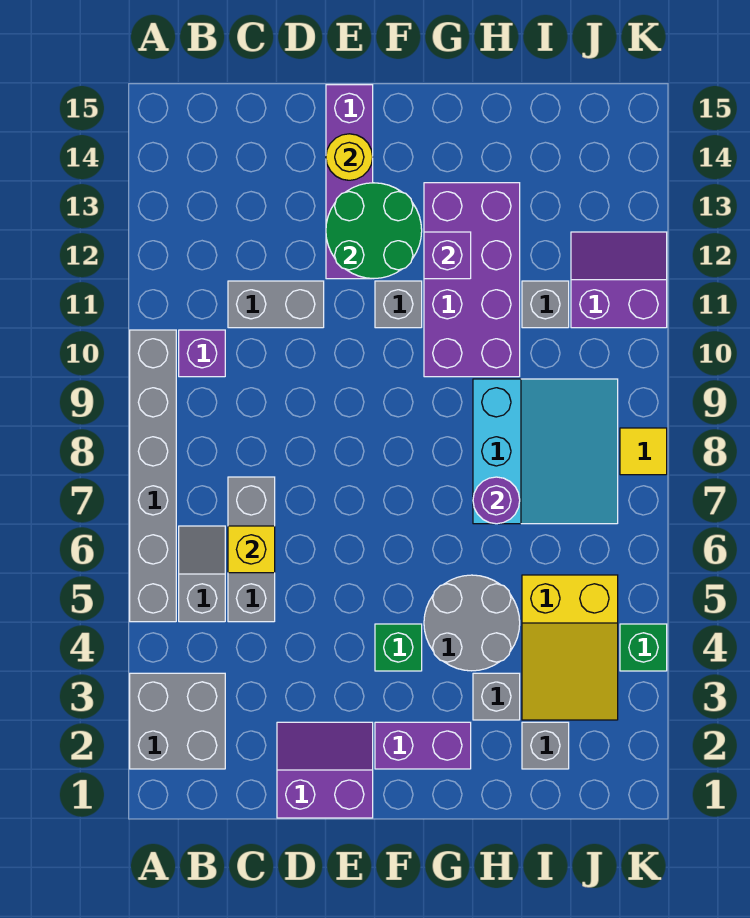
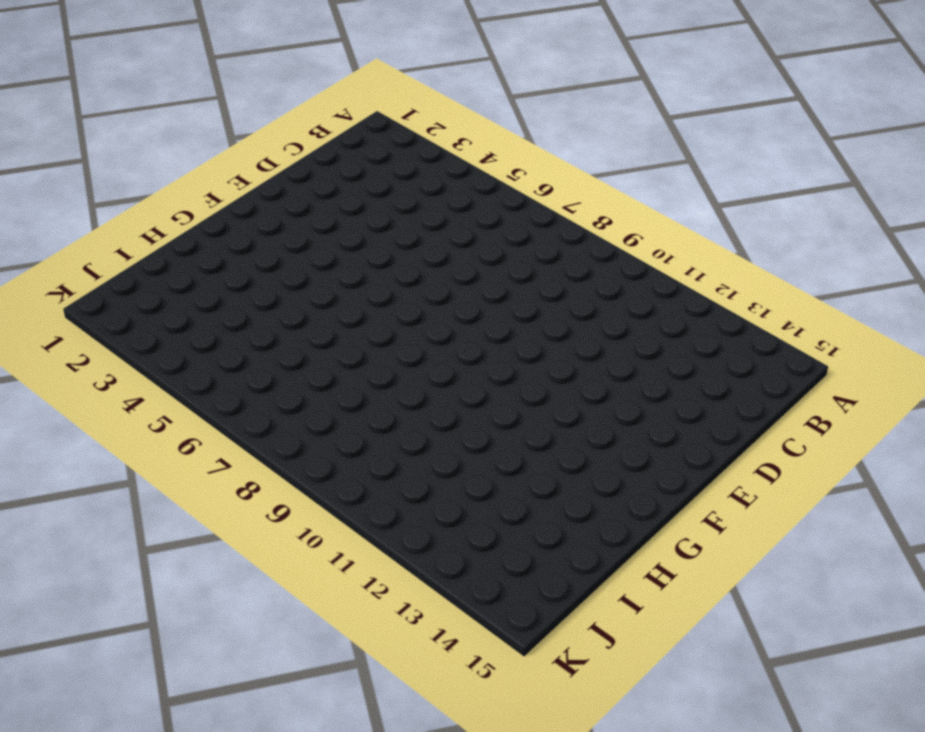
none -> grey brick A2:B3 level 1
none -> grey brick A5:A10 level 1
none -> grey slope B5:B6 level 1 top 5

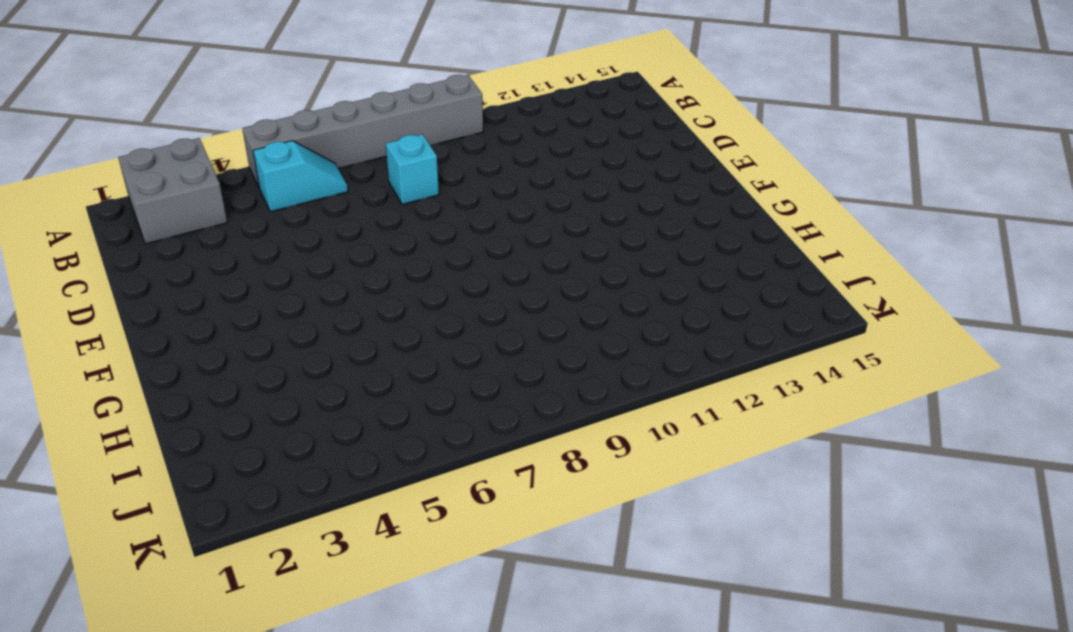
cyan slope B5:B6 level 1 top 5 -> grey slope B5:B6 level 1 top 5
cyan brick C8 level 1 -> none
none -> purple brick B10 level 1
none -> grey brick C5:C7 level 1
none -> grey brick C11:D11 level 1

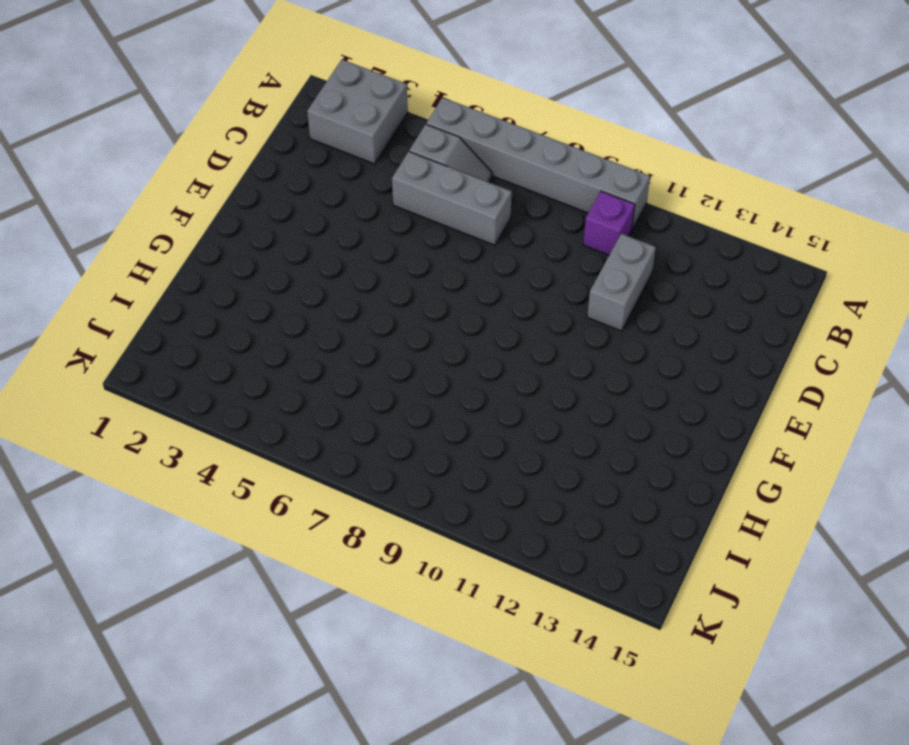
none -> purple slope D1:E2 level 1 top 1
none -> purple brick E12:E15 level 1
none -> purple brick F2:G2 level 1

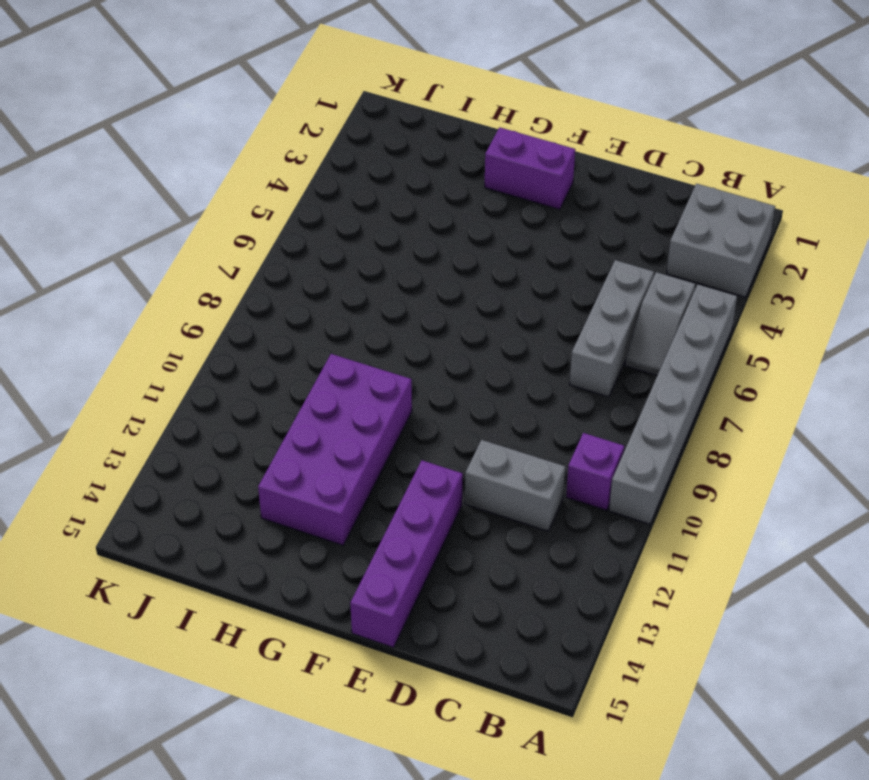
none -> purple slope D1:E2 level 1 top 1
none -> green brick F4 level 1
none -> grey brick F11 level 1

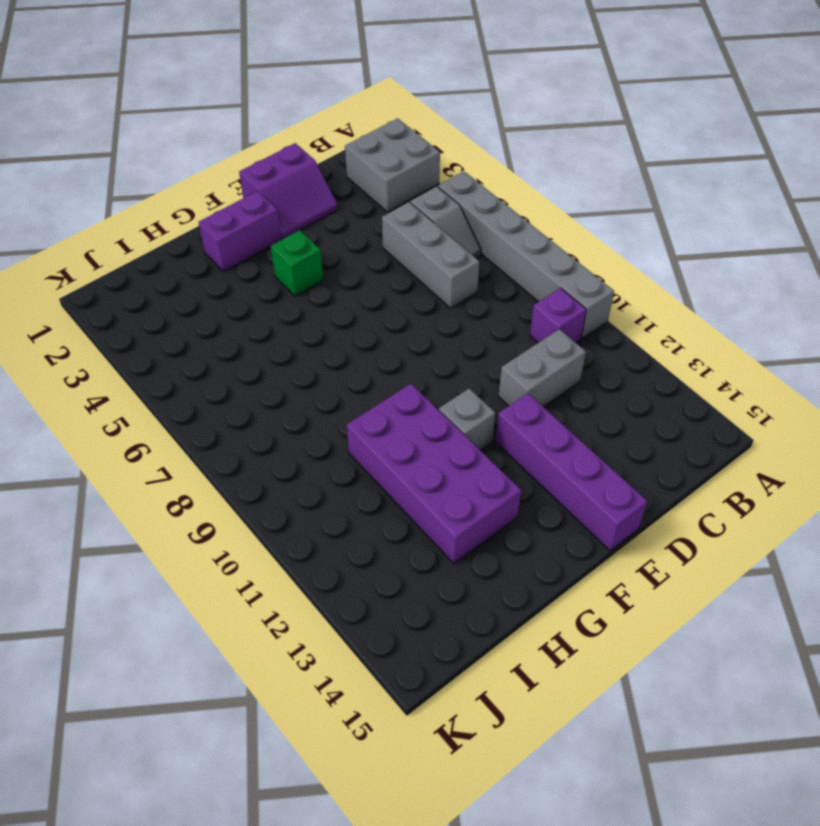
none -> grey round brick G4:H5 level 1
none -> grey brick H3 level 1
none -> cyan slope H7:J9 level 1 top H

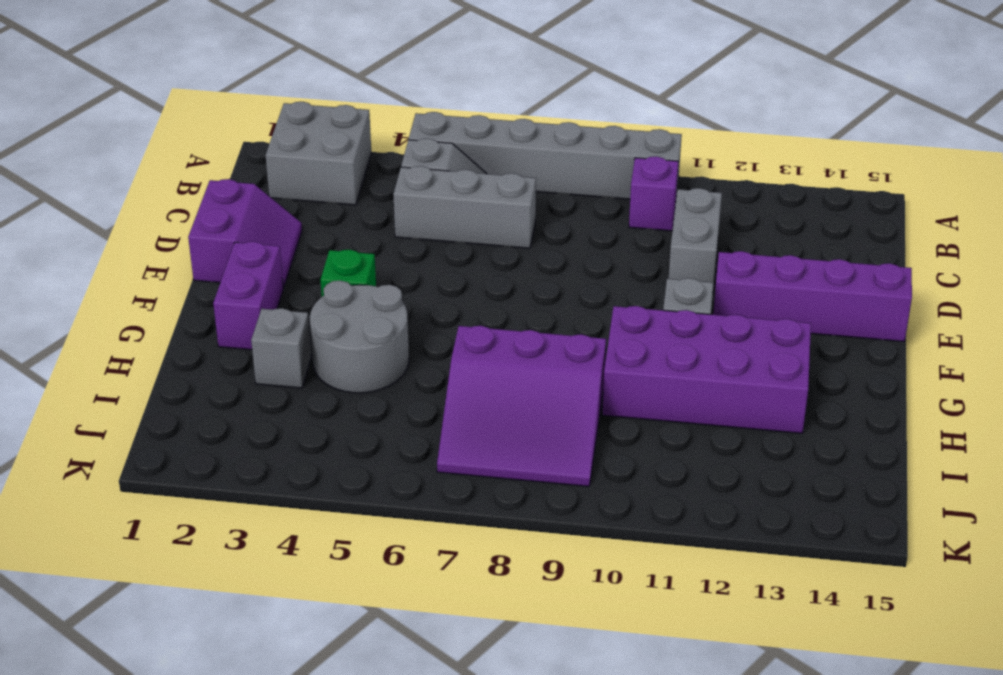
purple slope H7:J9 level 1 top H -> cyan slope H7:J9 level 1 top H
none -> grey brick I2 level 1
none -> yellow slope I3:J5 level 1 top 5
none -> grey brick I11 level 1

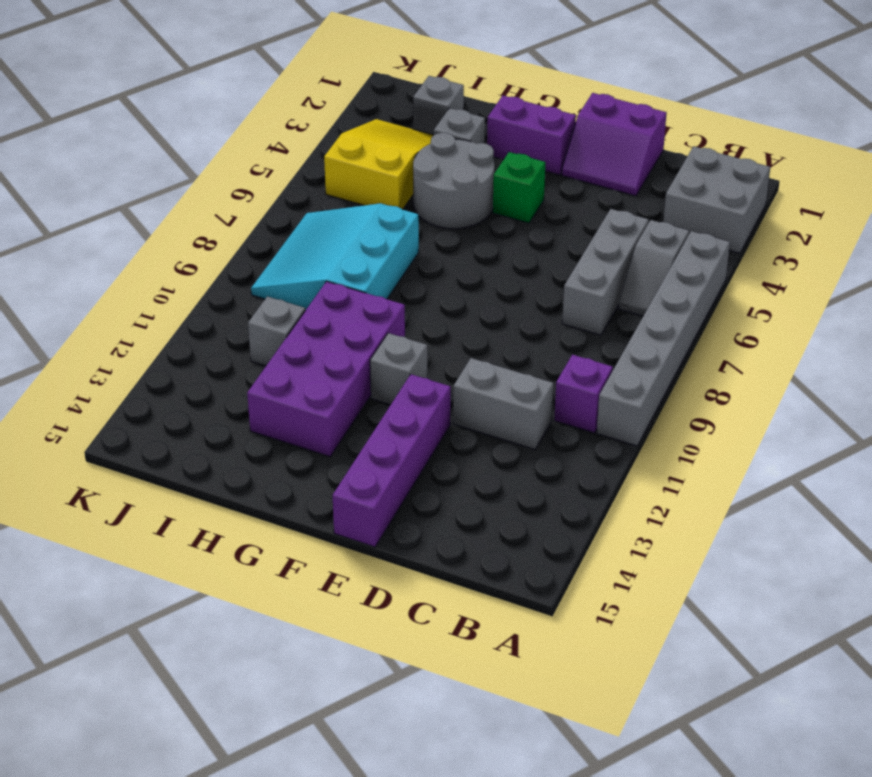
none -> purple slope J11:K12 level 1 top 11
none -> green brick K4 level 1
none -> yellow tile K8 level 1

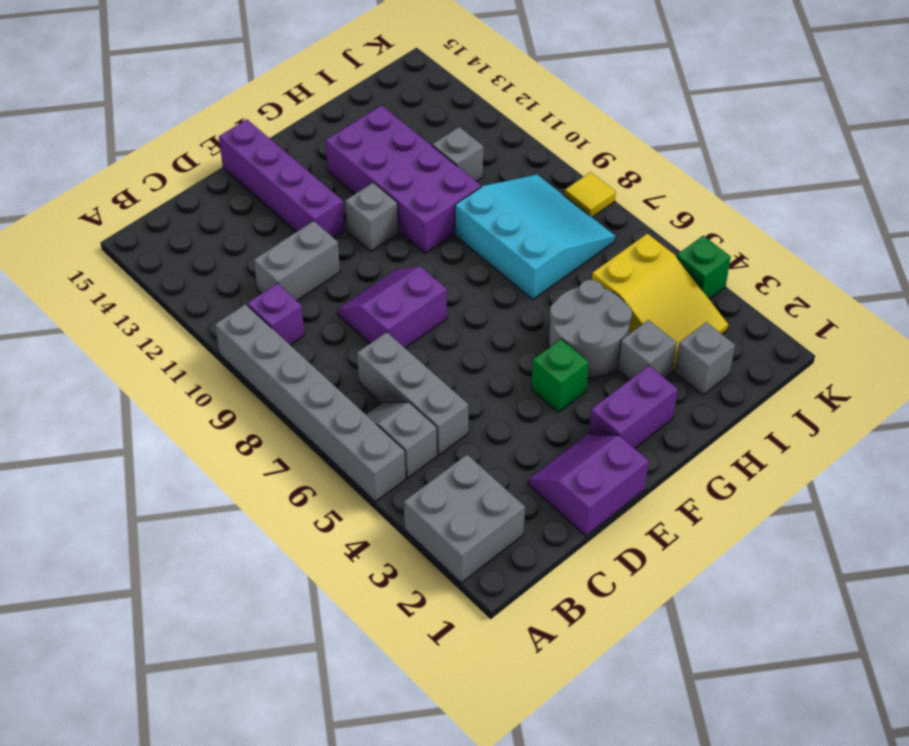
purple slope D8:E9 level 1 top 8 -> purple slope J11:K12 level 1 top 11
none -> yellow brick C6 level 2
none -> green round brick E12:F13 level 2
none -> yellow round brick E14 level 2

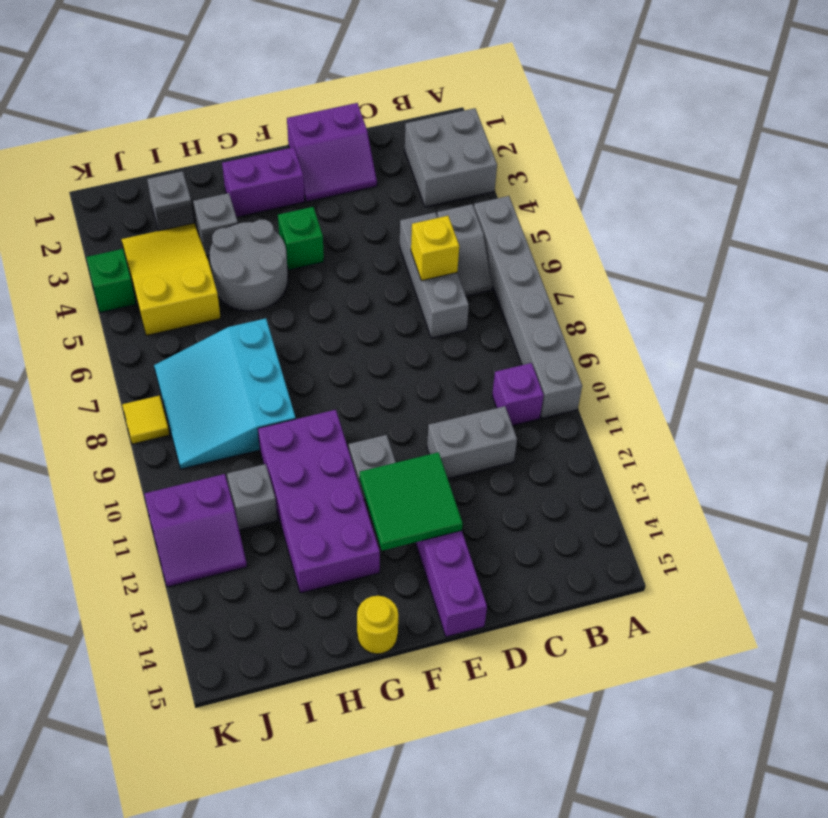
green tile E12:F13 level 2 -> green round brick E12:F13 level 2
yellow round brick G15 level 1 -> yellow round brick E14 level 2
none -> purple brick G12 level 2
none -> purple round brick H7 level 2

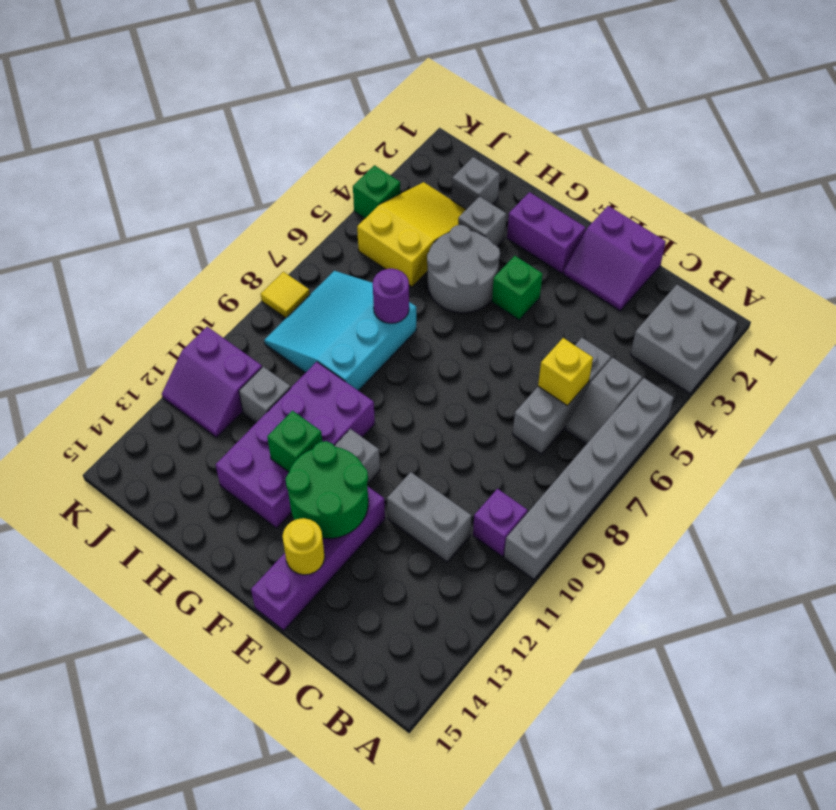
green brick G12 level 2 -> purple brick G12 level 2

